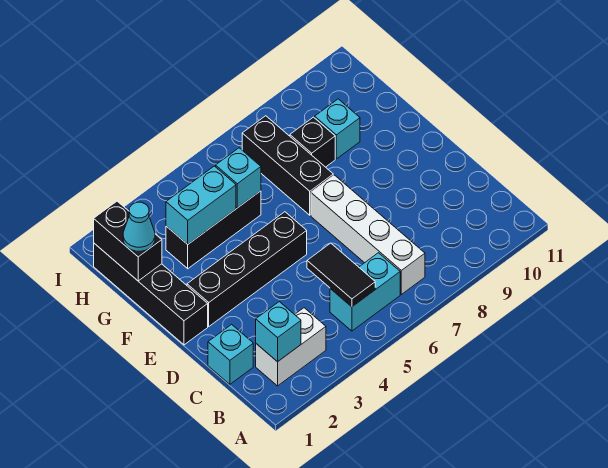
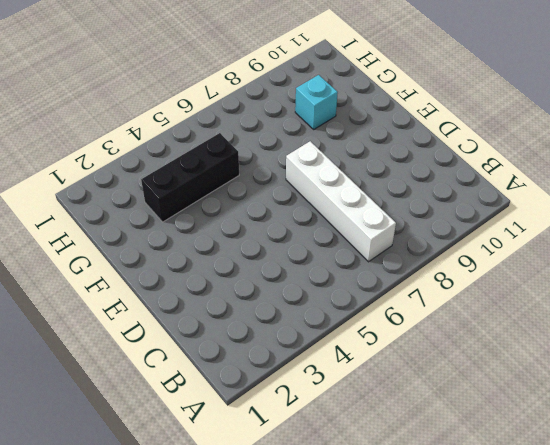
none -> white brick B2:B3 level 1
none -> cyan brick B5:B6 level 1
none -> cyan brick C1 level 1

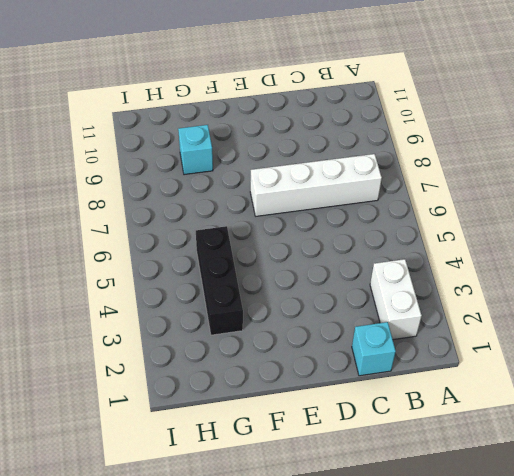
none -> cyan brick B5:B6 level 1
none -> black brick E1:H1 level 1
none -> black brick E2:E5 level 1

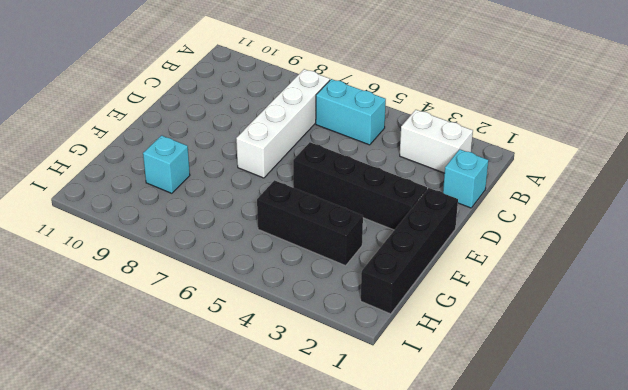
none -> black brick F7:H7 level 1
none -> black brick G8 level 1
none -> cyan brick B2 level 2

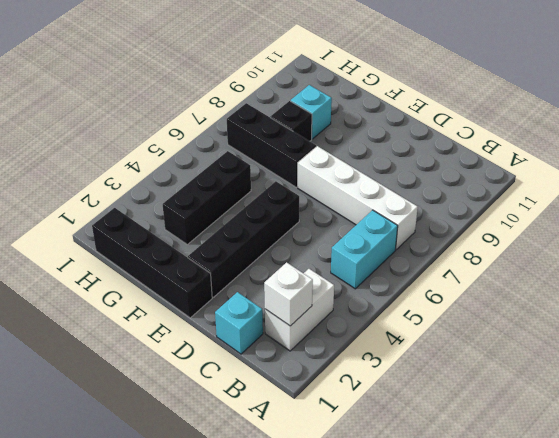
white brick B2 level 2 -> cyan brick B2 level 2
none -> black tile B5:C5 level 2
none -> black brick G1:H1 level 2
none -> cyan brick G3:G4 level 2

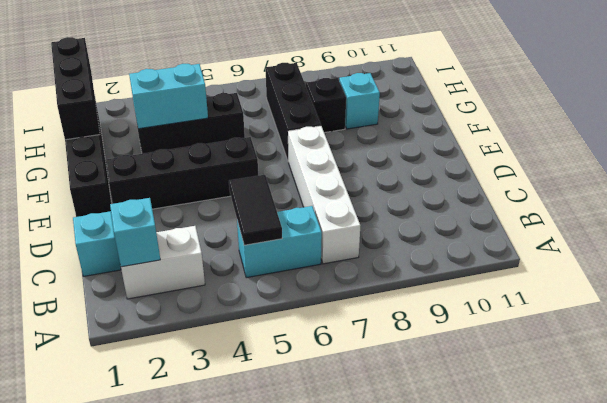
black brick G1:I1 level 2 -> black brick G1:H1 level 2
none -> cyan brick G5 level 2
none -> cyan cone G1 level 3

